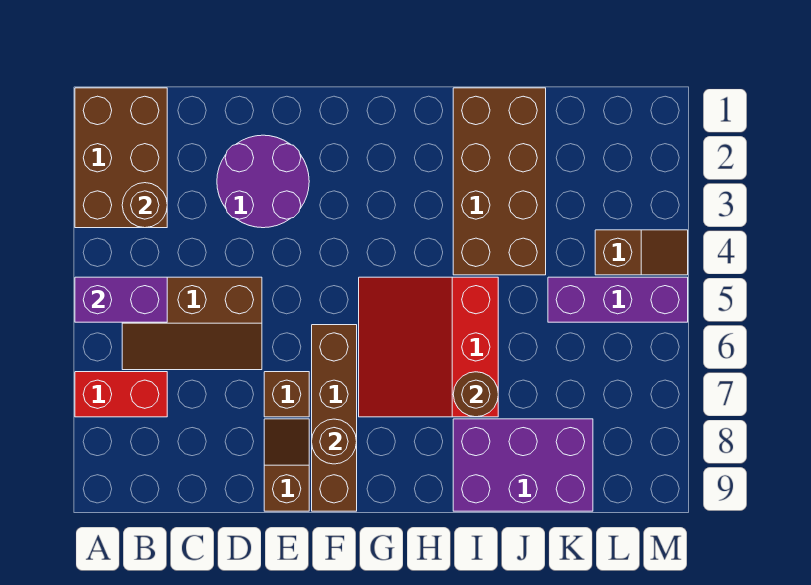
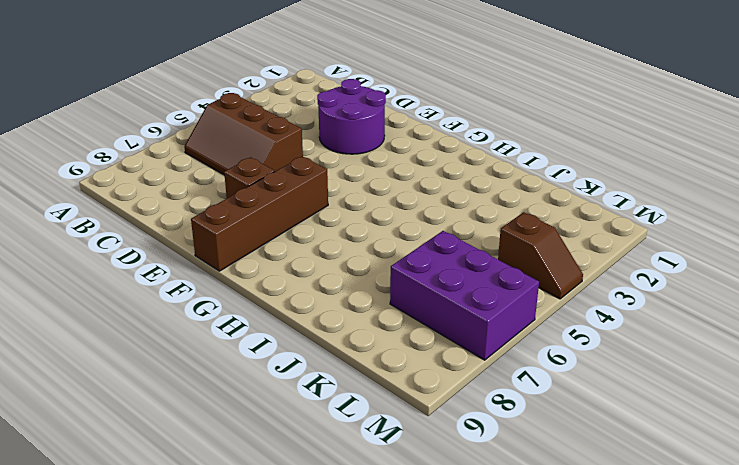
purple brick K6:M7 level 1 -> purple brick I8:K9 level 1
none -> brown brick A1:B3 level 1
none -> red brick A7:B7 level 1
none -> brown slope E8:E9 level 1 top 9

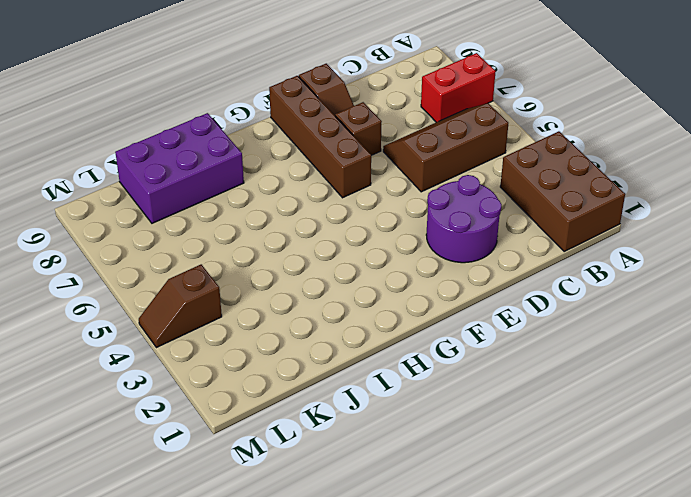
none -> red slope G5:I7 level 1 top I
none -> brown brick I1:J4 level 1
none -> purple brick K5:M5 level 1

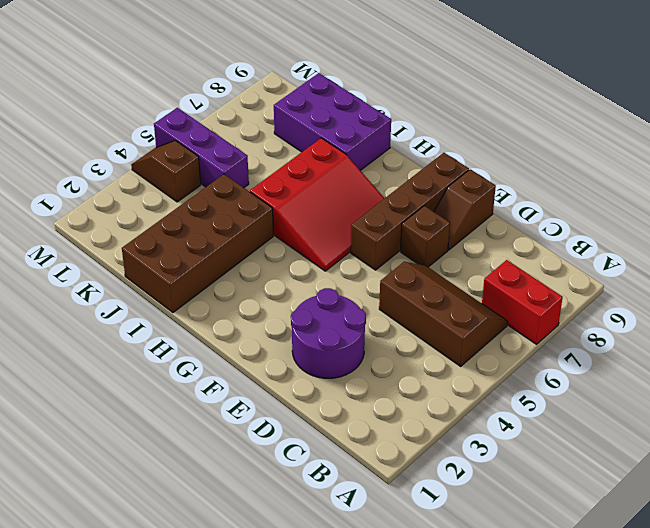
none -> brown brick A1:B3 level 1
none -> purple brick A5:B5 level 2
none -> brown round brick B3 level 2

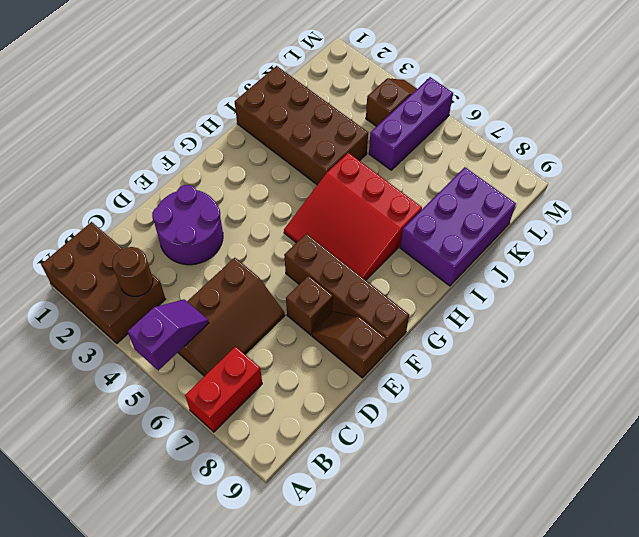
purple slope A5:B5 level 2 top A -> purple brick A5:B5 level 2
none -> brown round brick F8 level 2
none -> brown round brick I7 level 2

